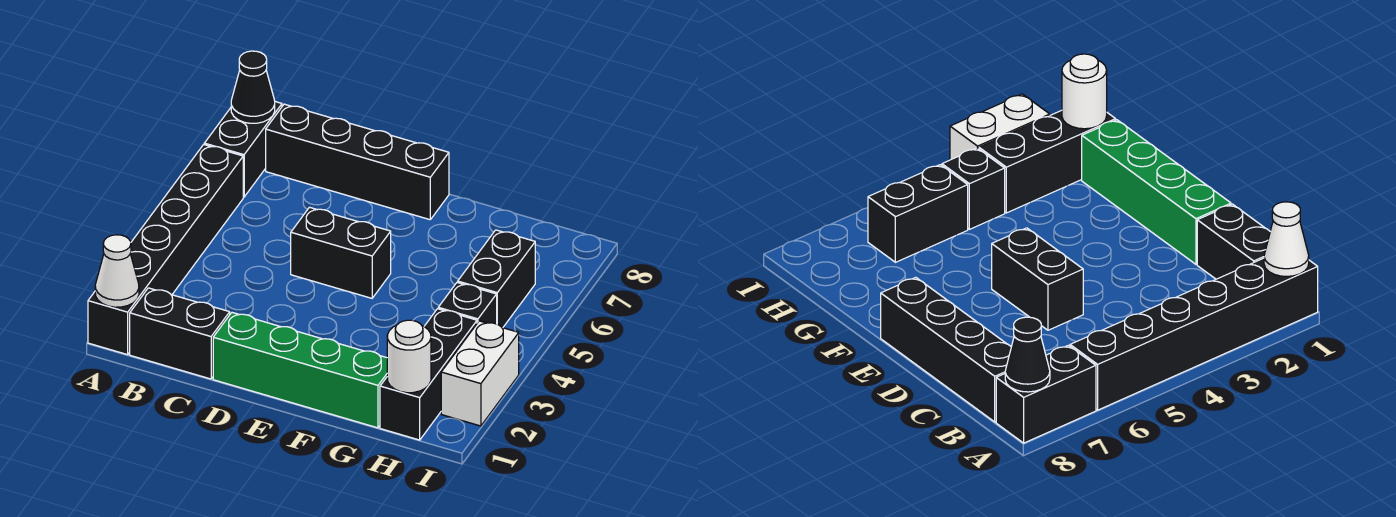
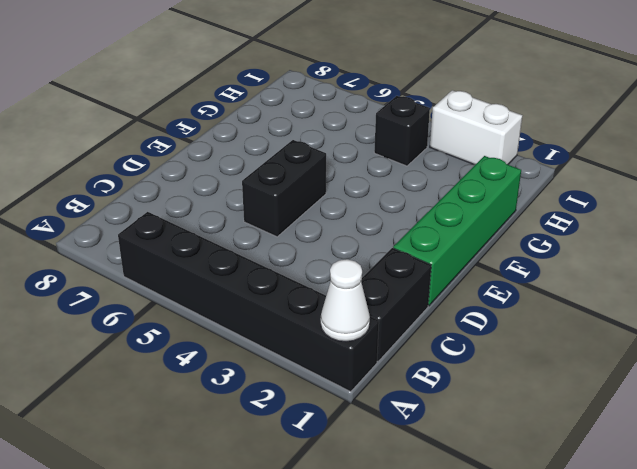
none -> black brick A7:A8 level 1
none -> black brick B8:E8 level 1
none -> black brick H1:H3 level 1

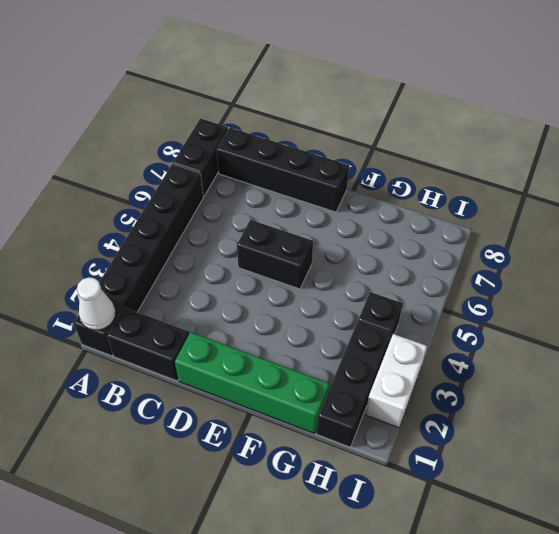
none -> black brick H5:H6 level 1
none -> black cone A8 level 2
none -> white round brick H1 level 2

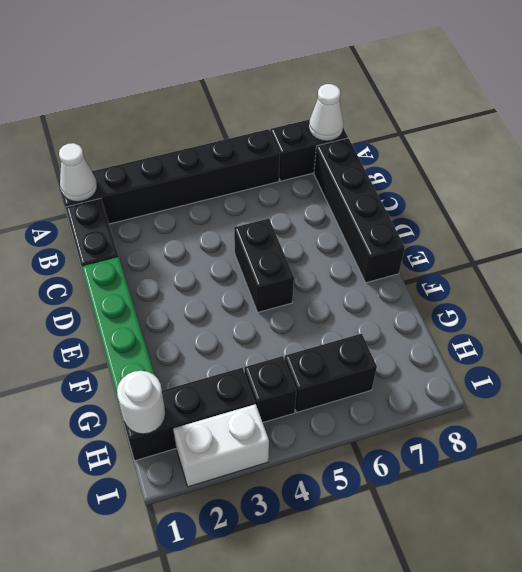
white cone A8 level 2 -> black cone A8 level 2

